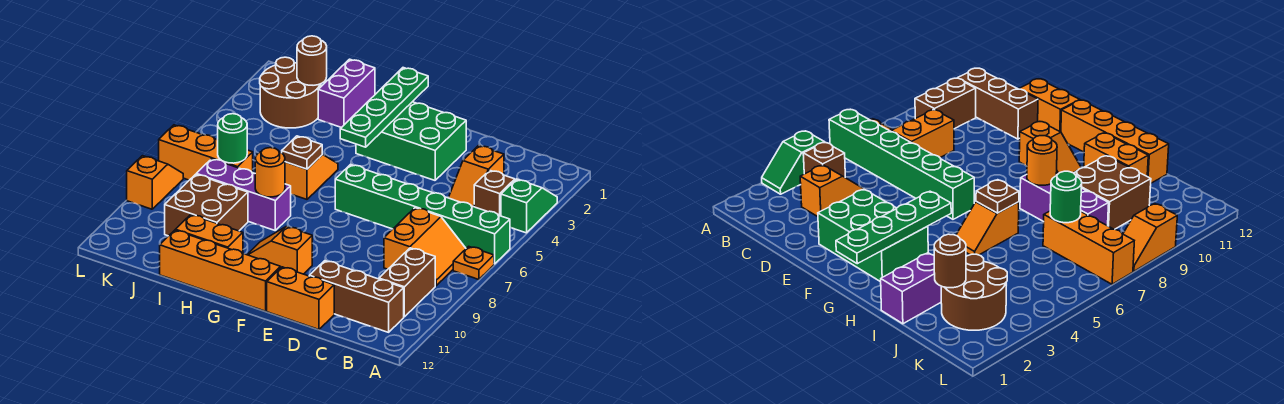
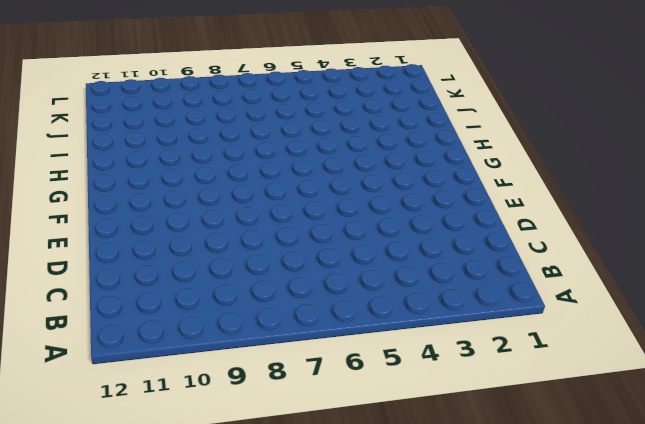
none -> green slope A3:A4 level 1 top 4
none -> green brick A6:F6 level 1
none -> orange plate A7 level 1

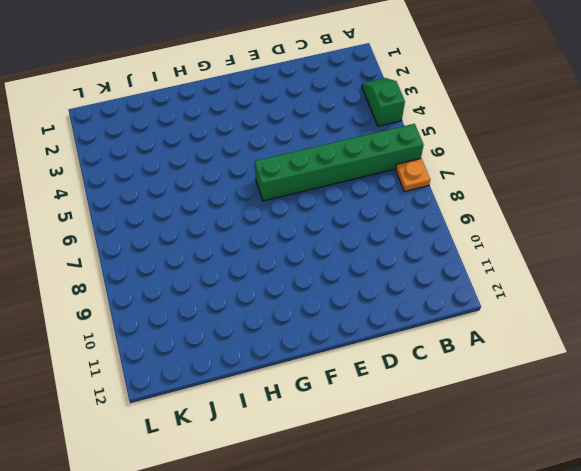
none -> brown brick B4 level 1
none -> orange slope B7:C8 level 1 top C
none -> brown brick B9:B10 level 1

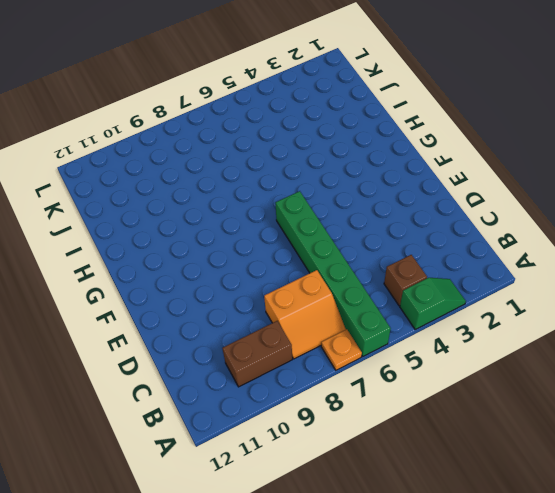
none -> brown brick B11:D11 level 1
none -> orange slope C3:C4 level 1 top 3
none -> orange brick D12:E12 level 1

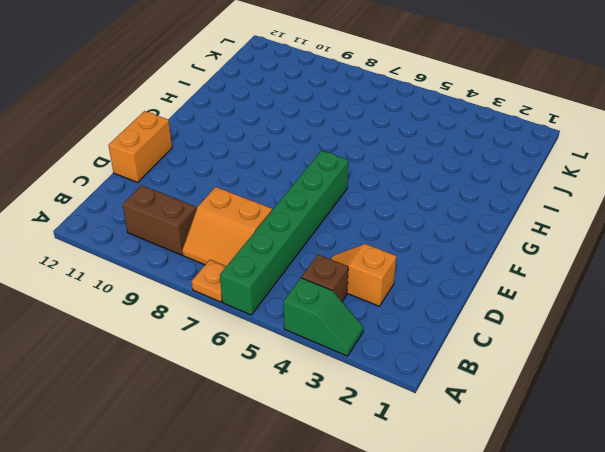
none -> brown brick B11:D11 level 1
none -> green brick E2:G3 level 1
none -> orange slope F10:G10 level 1 top F

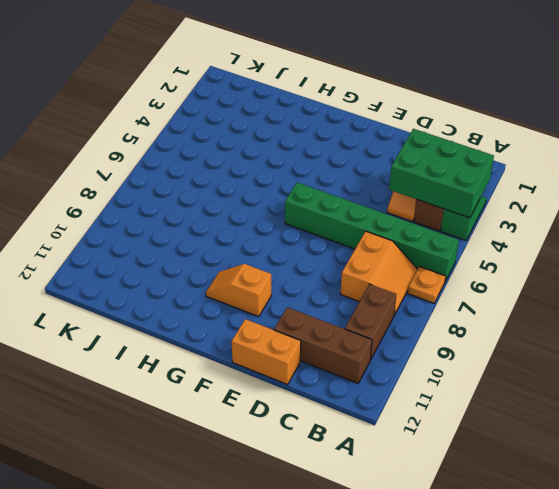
green brick A3:C4 level 2 -> green brick E2:G3 level 1
none -> orange brick F12:I12 level 1
none -> orange slope H5:H6 level 1 top 6
none -> purple brick H8:J8 level 1

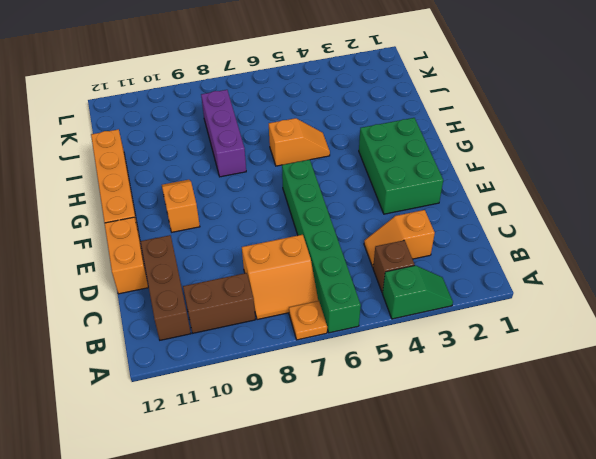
none -> orange brick H11:I11 level 1
none -> purple brick I1:I2 level 1
none -> brown brick I9:J10 level 1

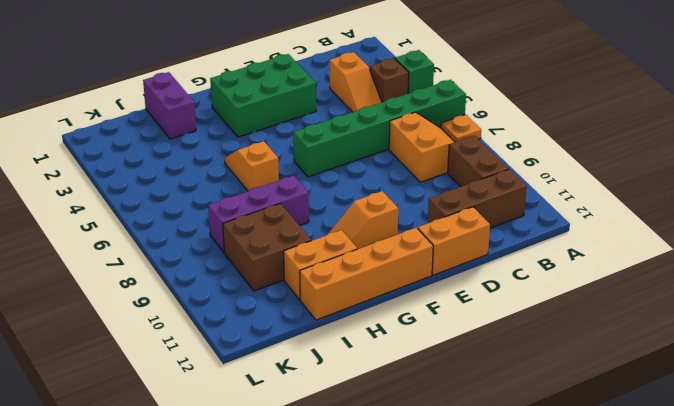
none -> brown round brick J2:K3 level 1
none -> orange brick J7:L7 level 1
none -> orange slope L8:L9 level 1 top 9

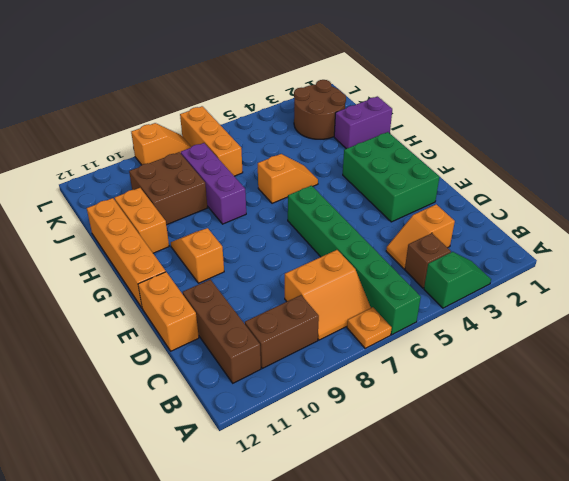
none -> green plate G1:G4 level 2
none -> brown plate H6 level 2
none -> orange round brick H8 level 2

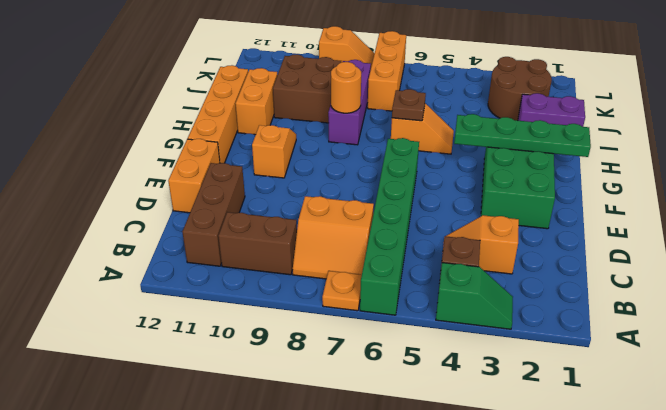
none -> brown round brick J2 level 2
none -> green round brick J7 level 2

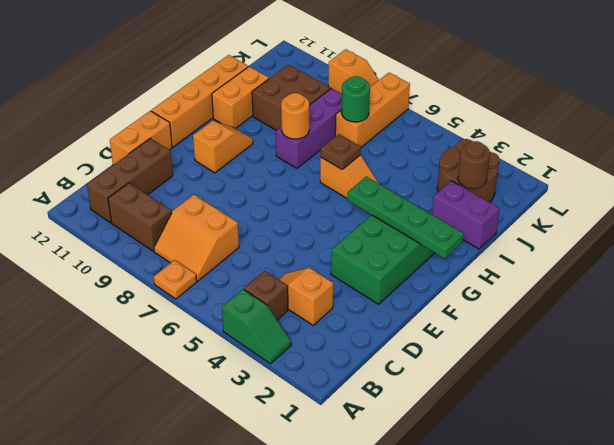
none -> green brick A6:F6 level 1

